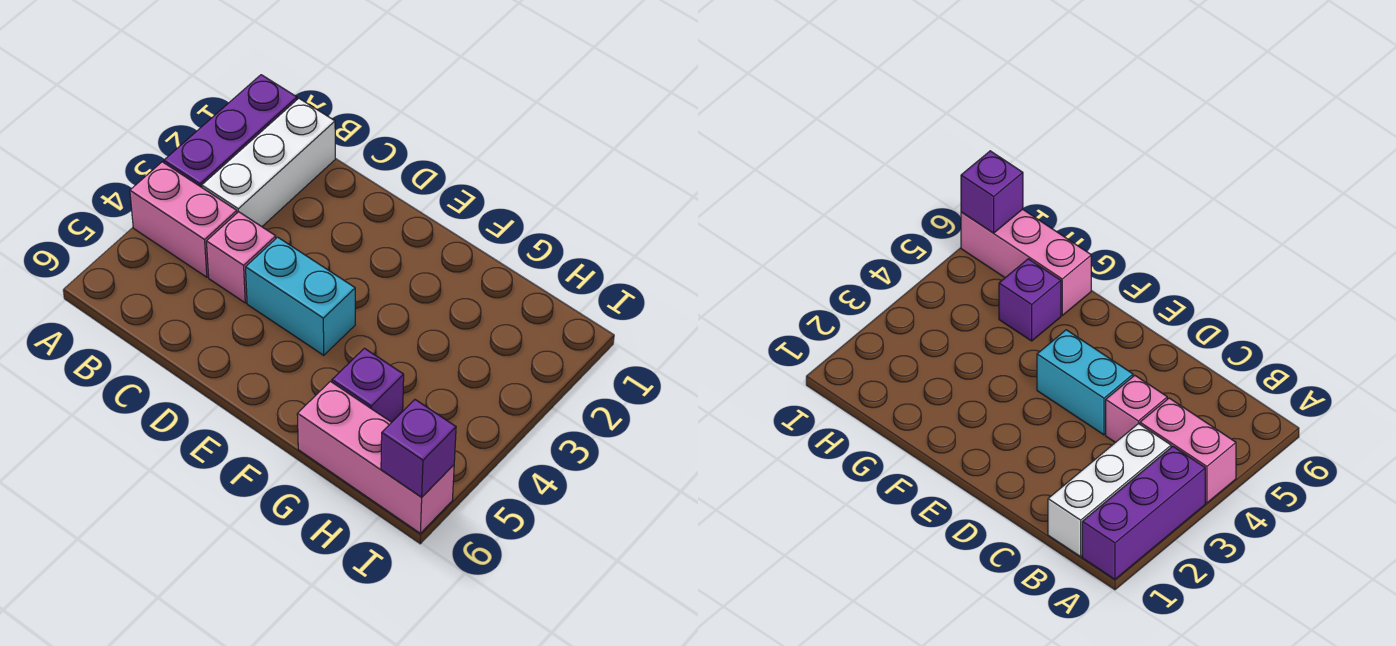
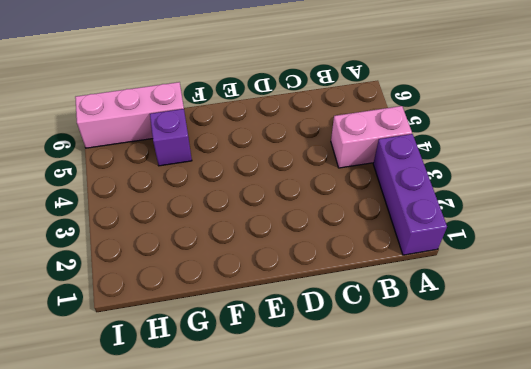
none -> white brick B1:B3 level 1
none -> pink brick C4 level 1

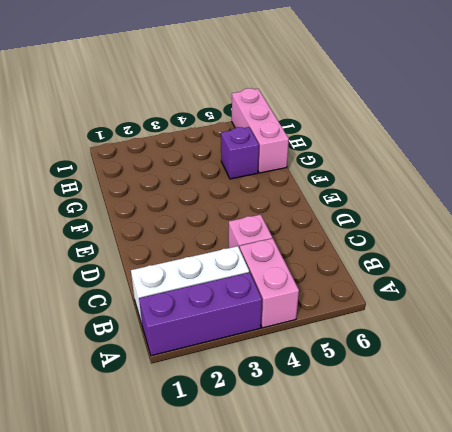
none -> cyan brick D4:E4 level 1
none -> purple brick I6 level 2

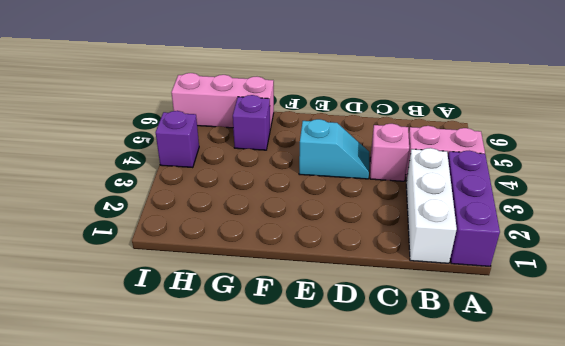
cyan slope D4:E4 level 1 top E -> cyan brick D4:E4 level 1
purple brick I4 level 1 -> purple brick I6 level 2

